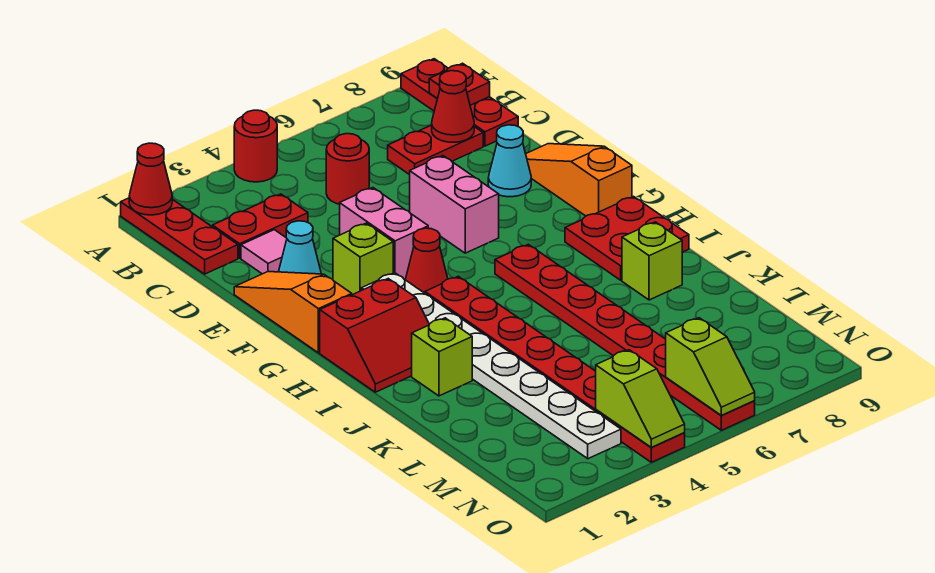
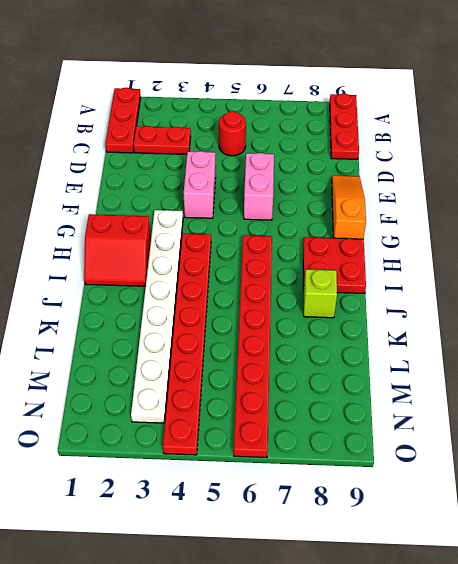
none -> red round brick A4 level 1
none -> red plate C7:C8 level 1
none -> pink tile D2 level 1

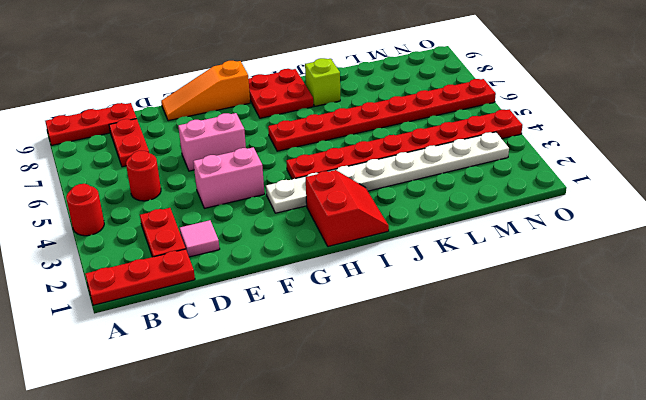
none -> orange slope E1:G1 level 1 top G
none -> cyan cone E2 level 1
none -> cyan cone E8 level 1

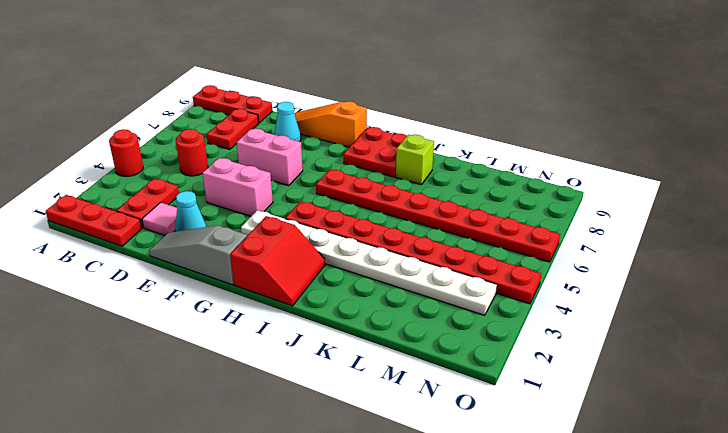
grey slope E1:G1 level 1 top G -> orange slope E1:G1 level 1 top G
none -> lime brick F3 level 1
none -> red cone G4 level 1
none -> lime brick J2 level 1

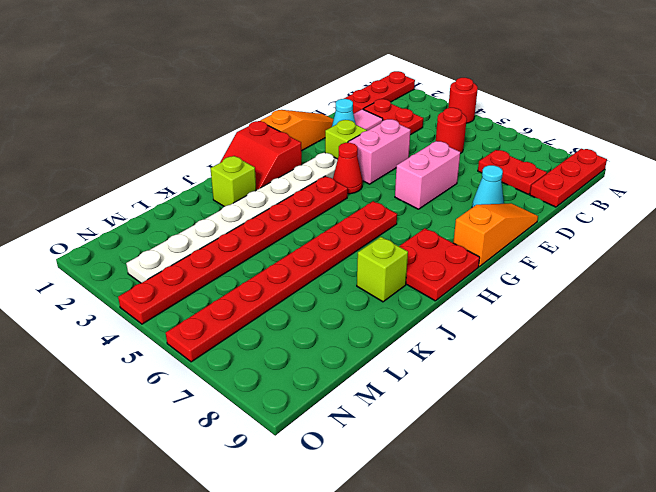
none -> red cone A1 level 2
none -> red plate B9 level 2
none -> red cone C8 level 2

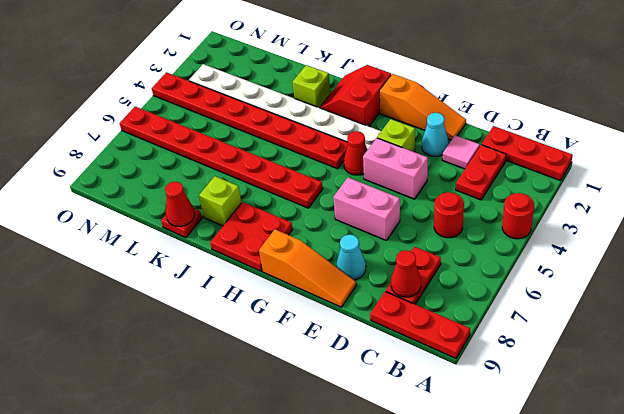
red plate K9 level 1 -> red plate B9 level 2
red cone K9 level 2 -> red cone A1 level 2
none -> lime slope N4:O4 level 2 top N
none -> lime slope N6:O6 level 2 top N

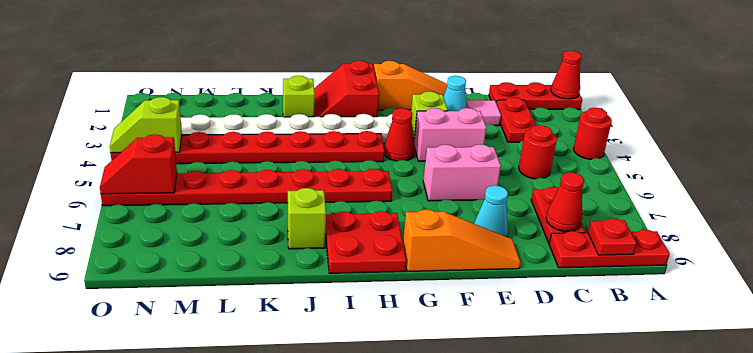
red slope N6:O6 level 2 top N -> lime slope N6:O6 level 2 top N

